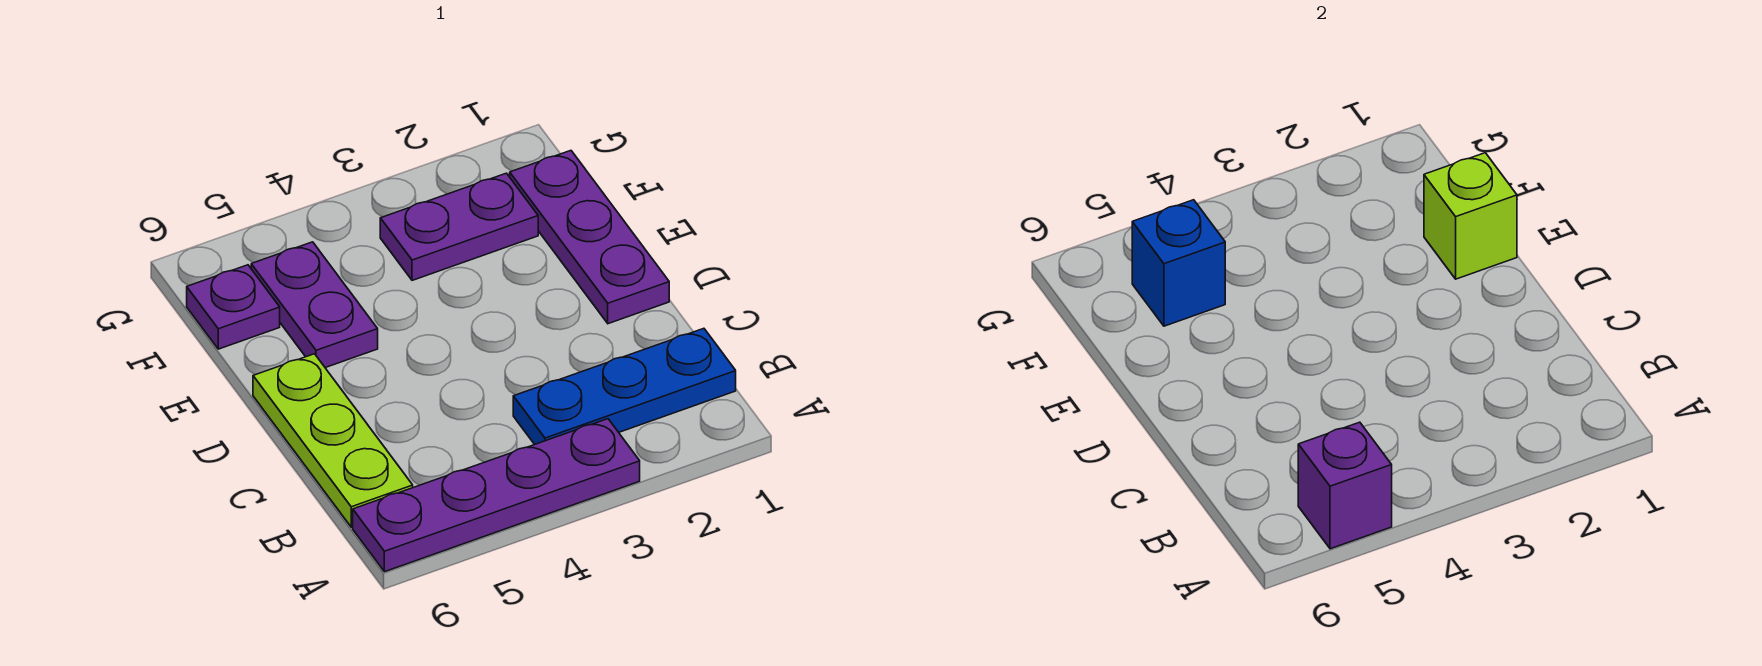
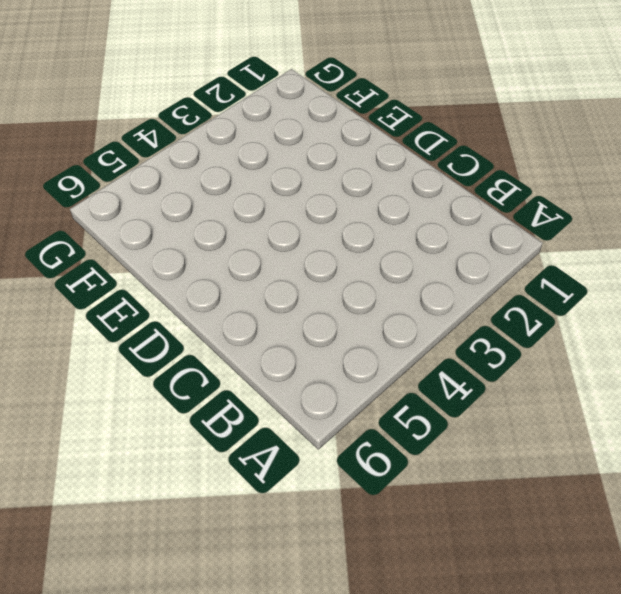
none -> purple plate A3:A6 level 1
none -> blue plate B1:B3 level 1

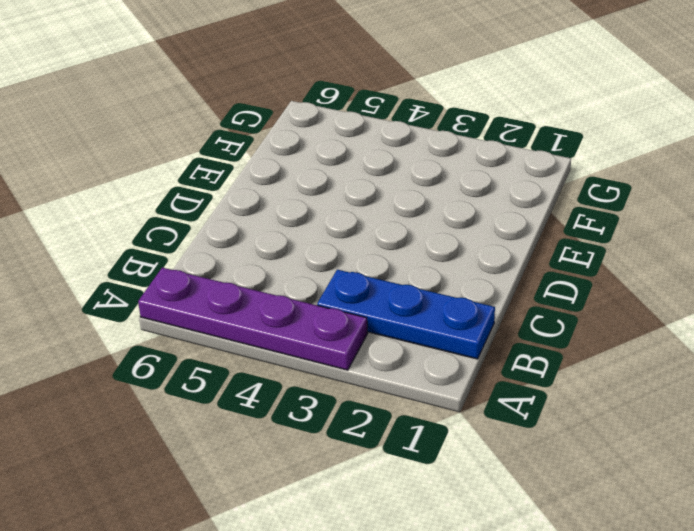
none -> lime plate B6:D6 level 1
none -> purple plate D1:F1 level 1

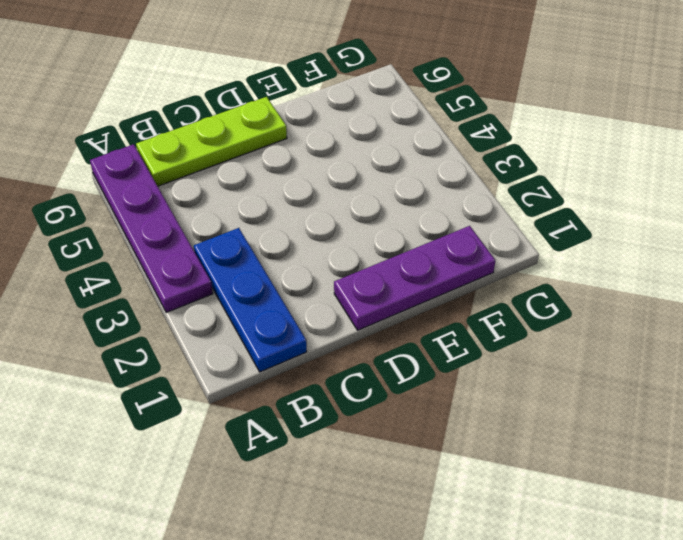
none -> purple plate E5:F5 level 1
none -> purple plate F2:F3 level 1

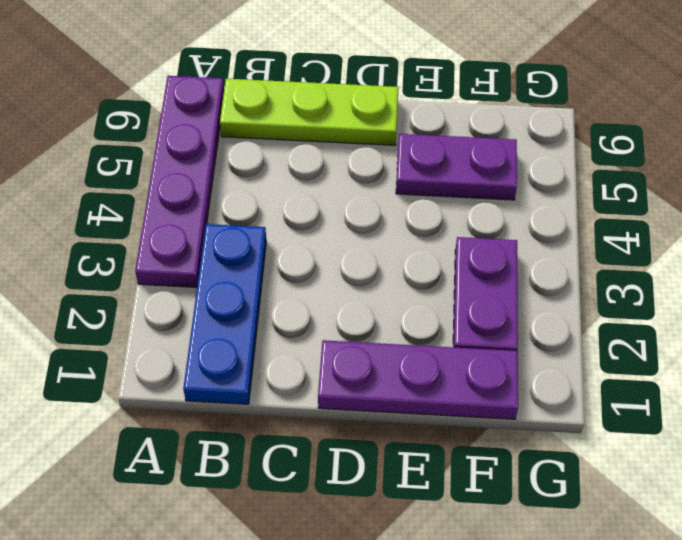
none -> purple plate F6 level 1
none -> purple brick A5 level 2

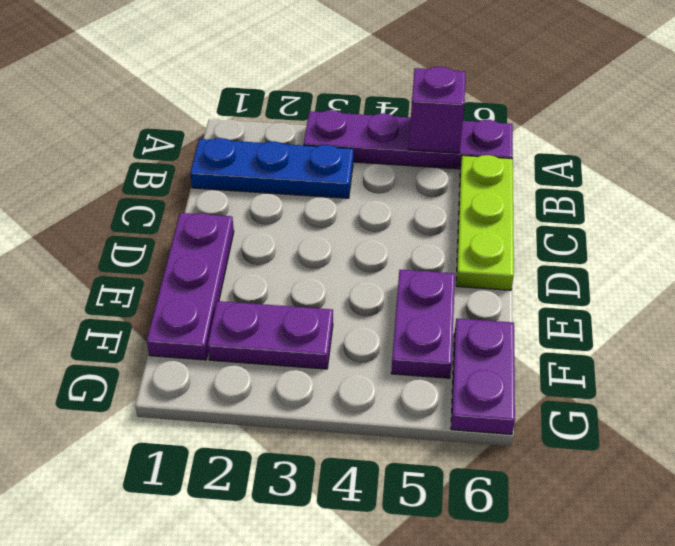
purple plate F6:G6 level 1 -> purple plate F6 level 1
none -> lime brick E1 level 2
none -> blue brick F5 level 2

